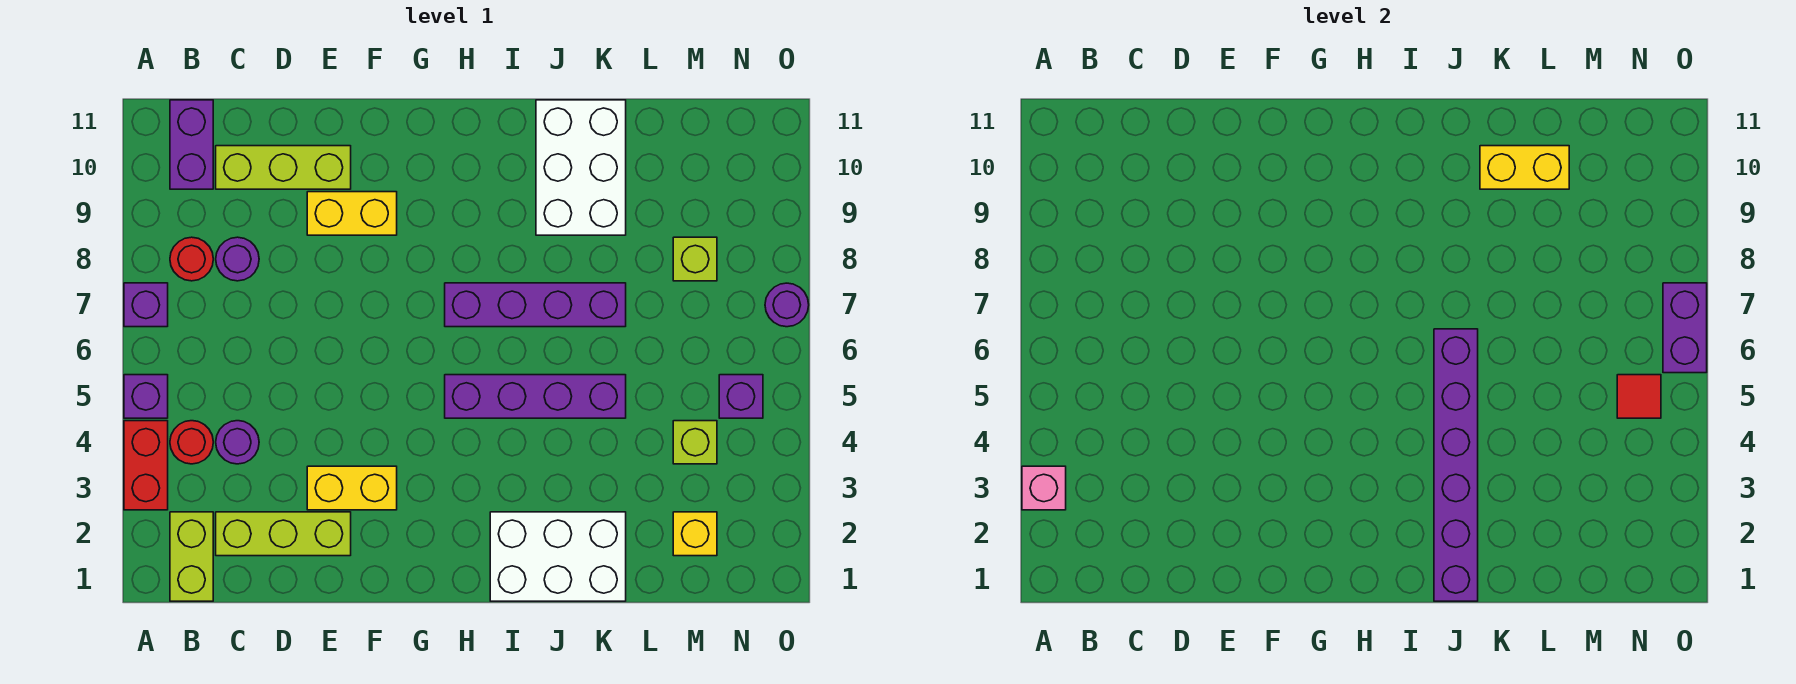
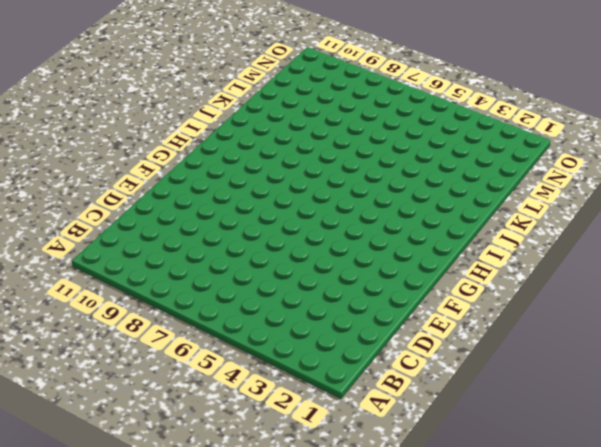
none -> red brick A3:A4 level 1
none -> purple brick A5 level 1
none -> purple brick A7 level 1

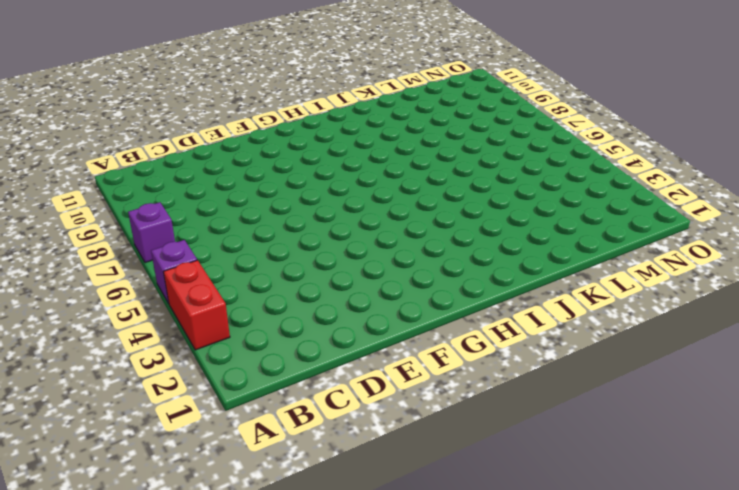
none -> lime brick B1:B2 level 1
none -> red round brick B4 level 1
none -> red round brick B8 level 1

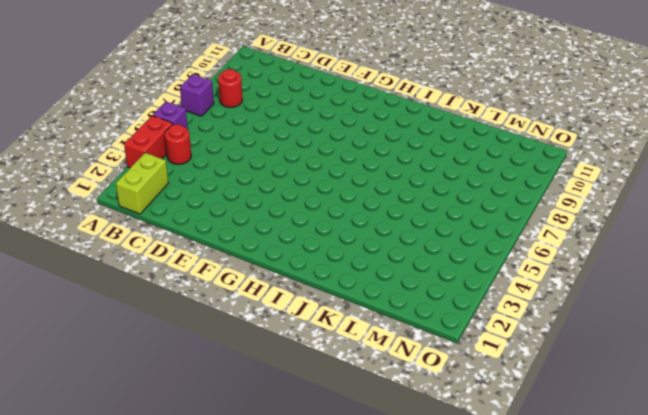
none -> purple brick B10:B11 level 1
none -> lime brick C2:E2 level 1
none -> purple round brick C4 level 1

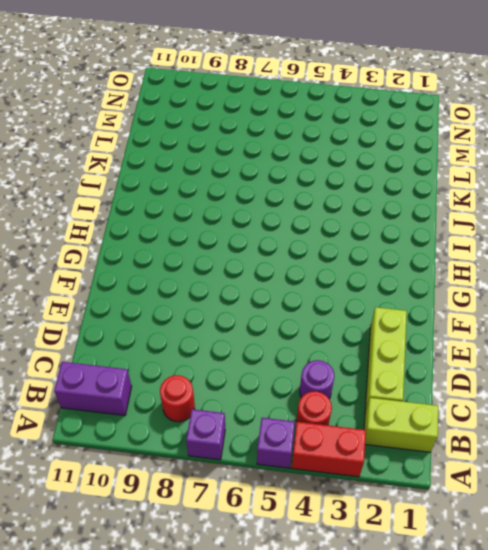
none -> purple round brick C8 level 1
none -> lime brick C10:E10 level 1
none -> yellow brick E3:F3 level 1

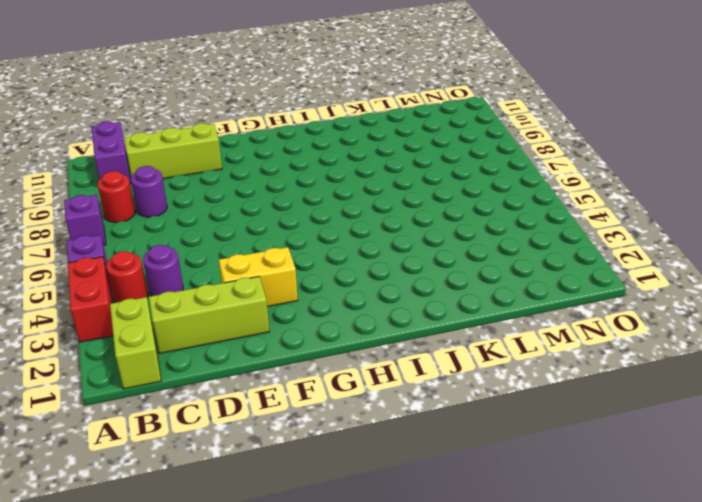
none -> yellow brick E9:F9 level 1
none -> purple brick H5:K5 level 1
none -> purple brick H7:K7 level 1

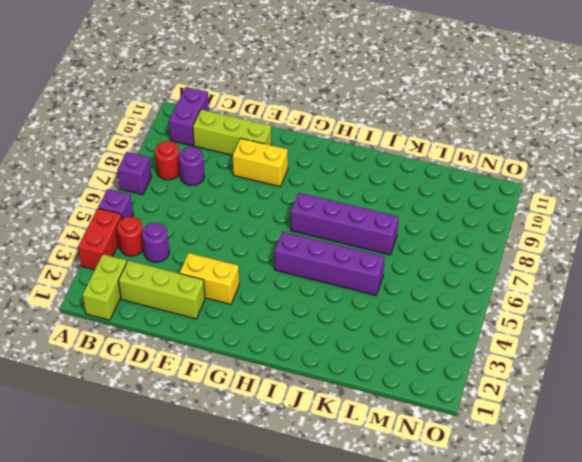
none -> white brick I1:K2 level 1
none -> white brick J9:K11 level 1
none -> yellow brick M2 level 1

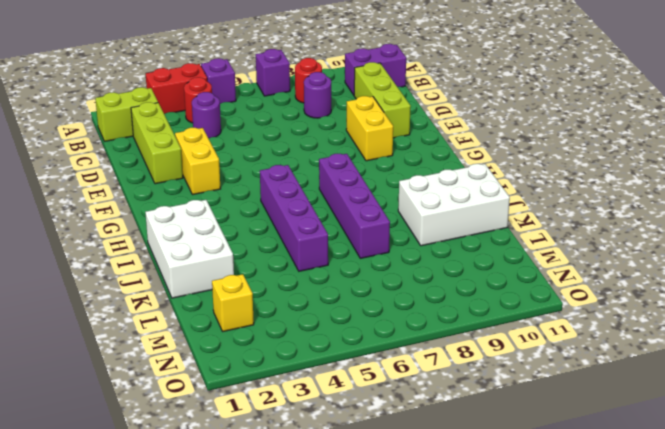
none -> lime brick M4 level 1
none -> lime brick M8 level 1
none -> purple brick N5 level 1

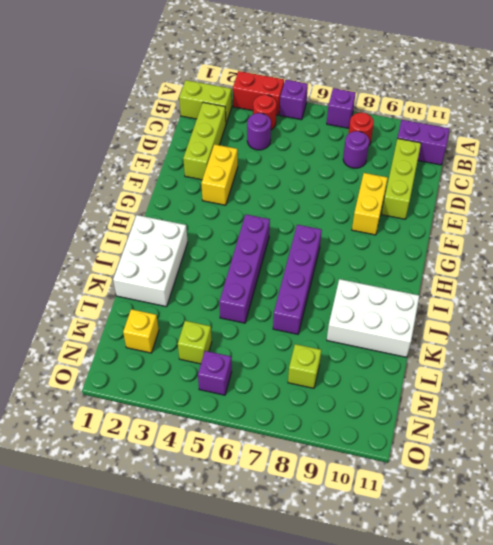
none -> purple round brick O7 level 1
none -> pink brick A3 level 2
none -> purple brick J1:J6 level 2

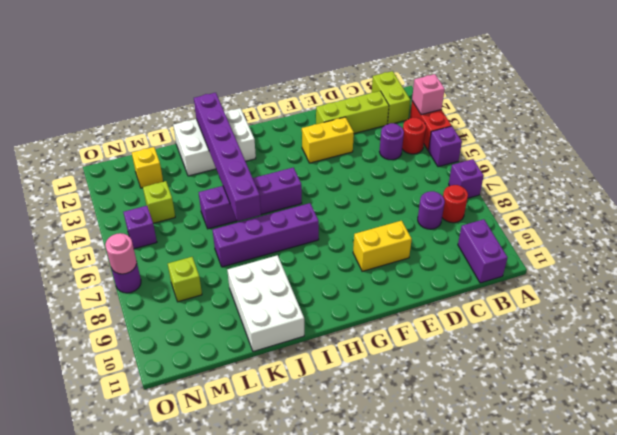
pink round brick O7 level 2 -> purple brick O6:O7 level 2
none -> lime brick C10:E10 level 1
none -> yellow brick K10:L10 level 2
none -> red tile N5 level 2

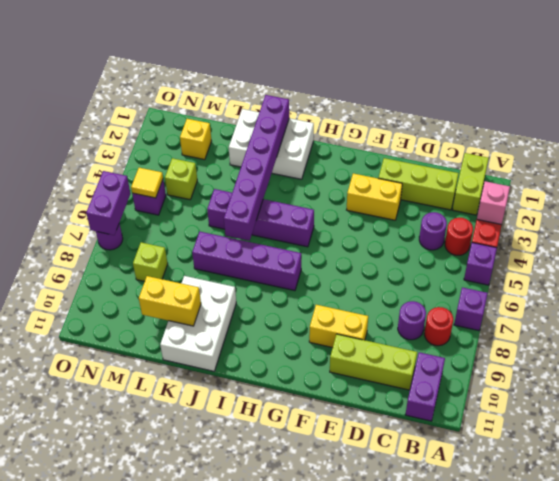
yellow tile N5 level 2 -> red tile N5 level 2

